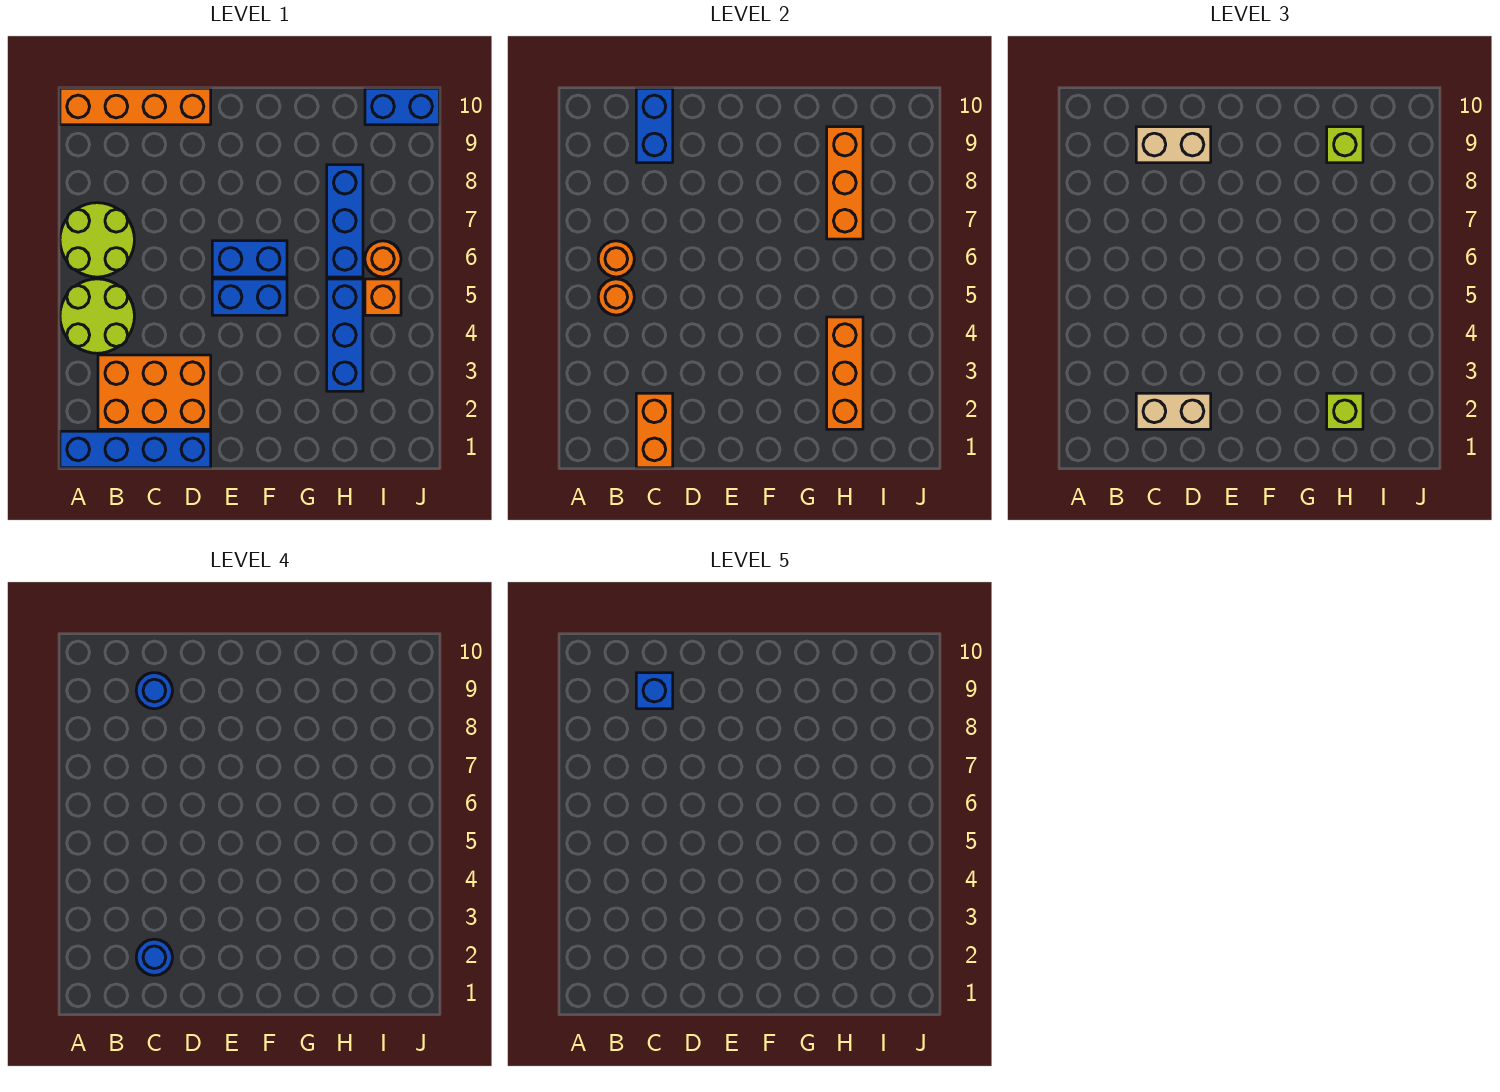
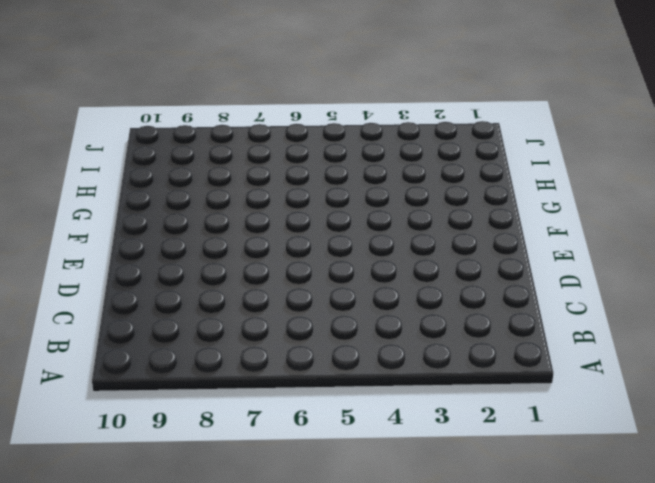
none -> blue brick A1:D1 level 1
none -> lime round brick A4:B5 level 1
none -> lime round brick A6:B7 level 1

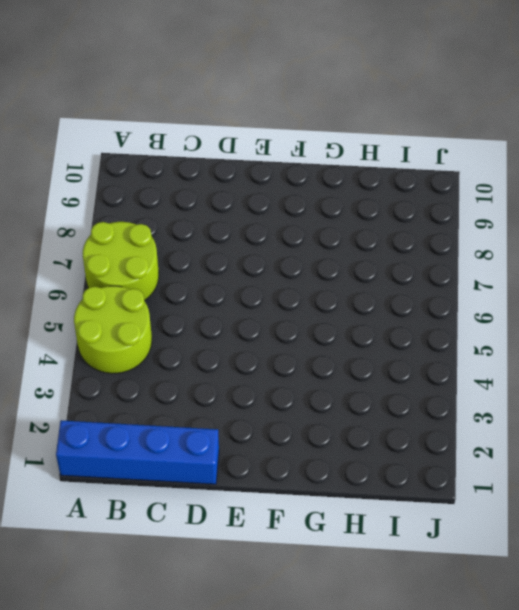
none -> orange brick A10:D10 level 1
none -> orange brick B2:D3 level 1
none -> blue brick E5:F5 level 1

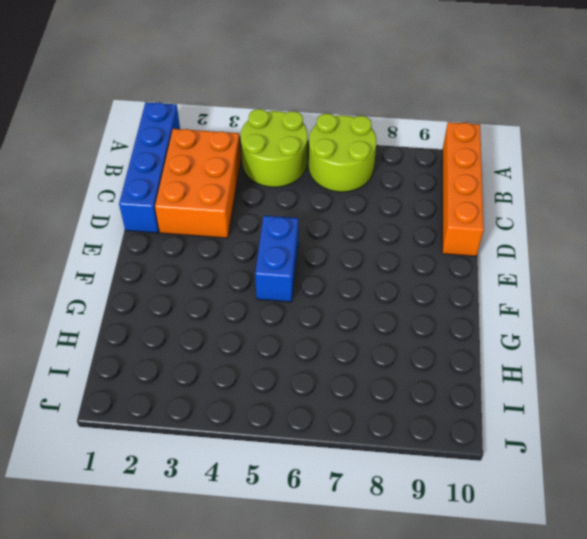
none -> blue brick E6:F6 level 1
none -> blue brick H3:H5 level 1
none -> blue brick H6:H8 level 1

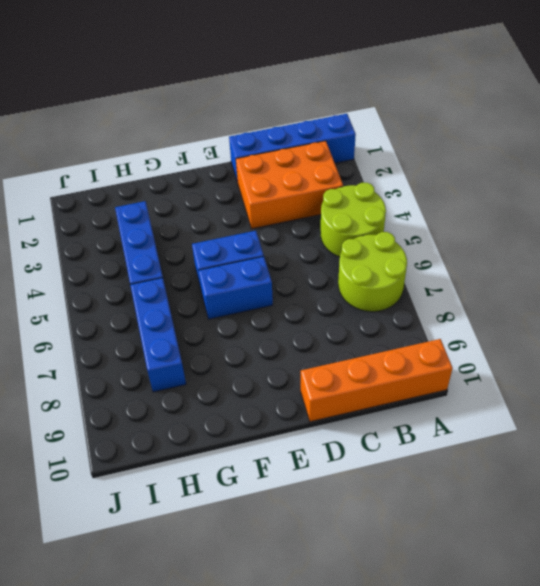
none -> orange brick I5 level 1
none -> orange round brick I6 level 1
none -> blue brick I10:J10 level 1

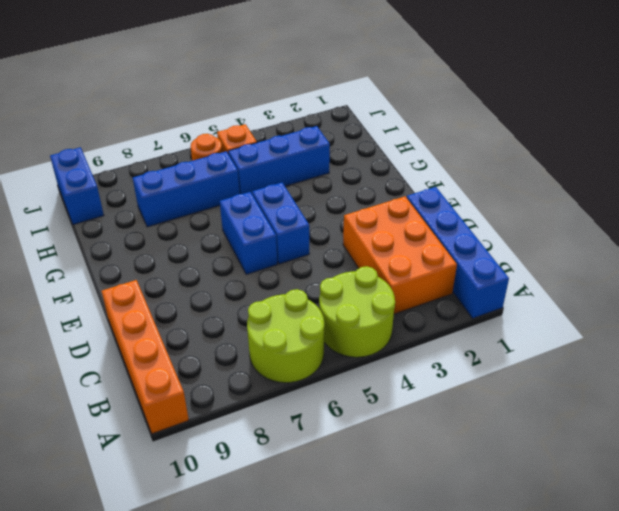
none -> orange round brick B5 level 2
none -> orange round brick B6 level 2
none -> orange brick C1:C2 level 2

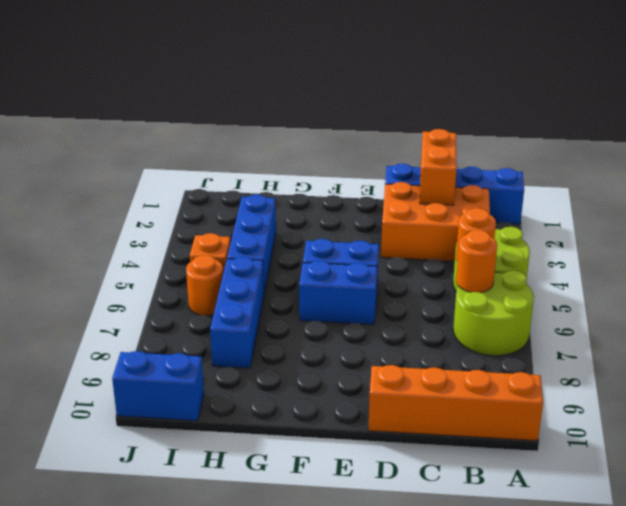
none -> blue brick C9:C10 level 2
none -> orange brick H2:H4 level 2
none -> orange brick H7:H9 level 2

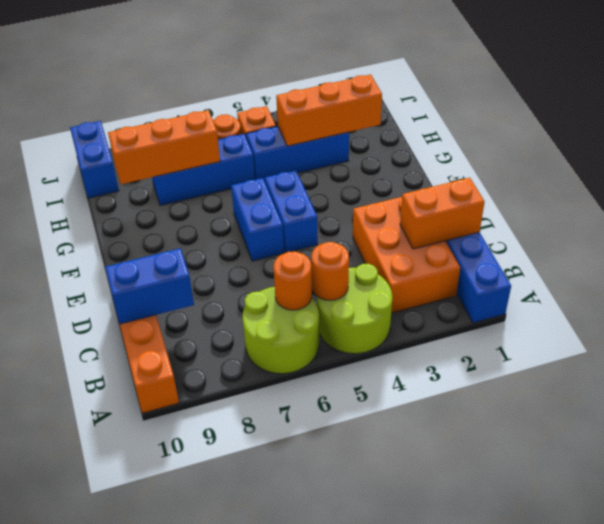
none -> tan brick C2:D2 level 3
none -> tan brick C9:D9 level 3
none -> lime brick H2 level 3

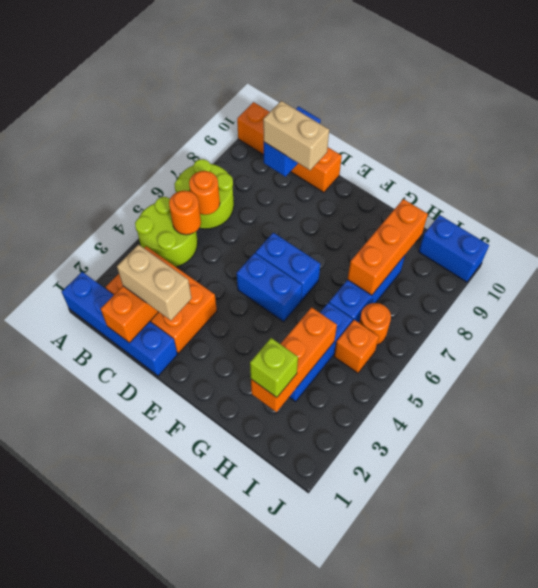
none -> lime brick H9 level 3
none -> blue round brick C2 level 4
none -> blue round brick C9 level 4

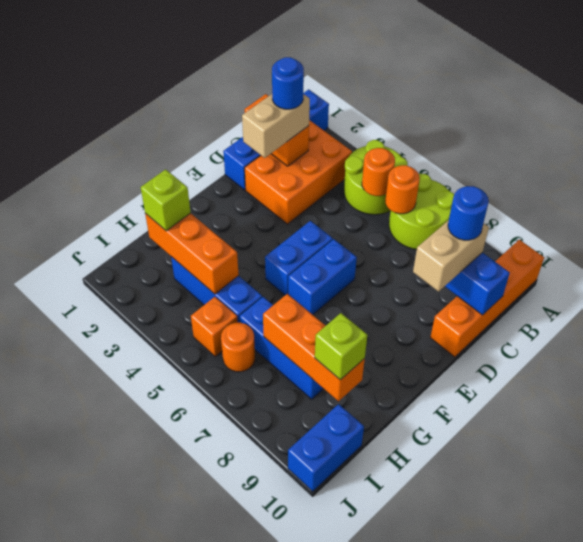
none -> blue brick C9 level 5

